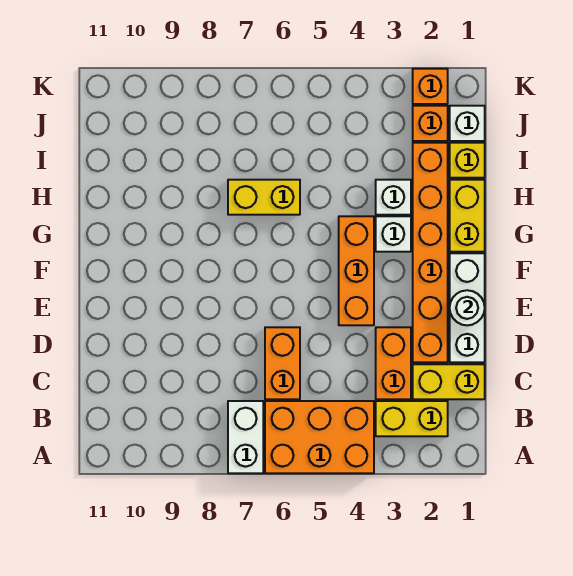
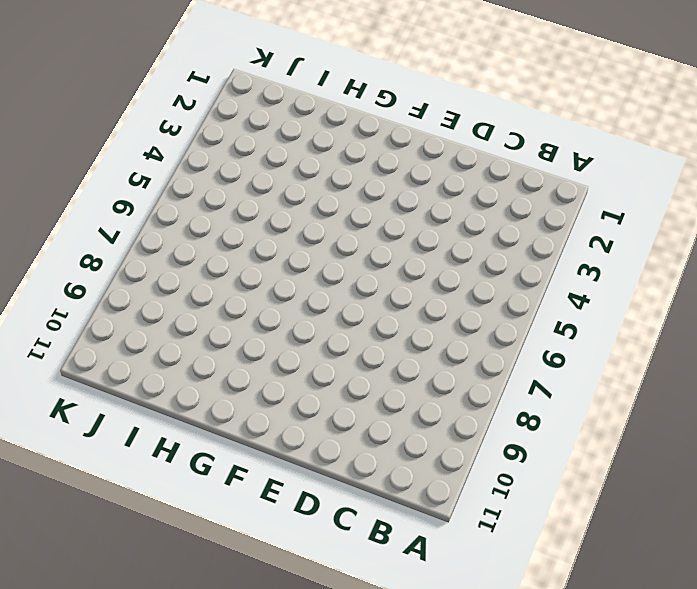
none -> orange brick A4:B6 level 1
none -> white brick A7:B7 level 1
none -> yellow brick B2:B3 level 1

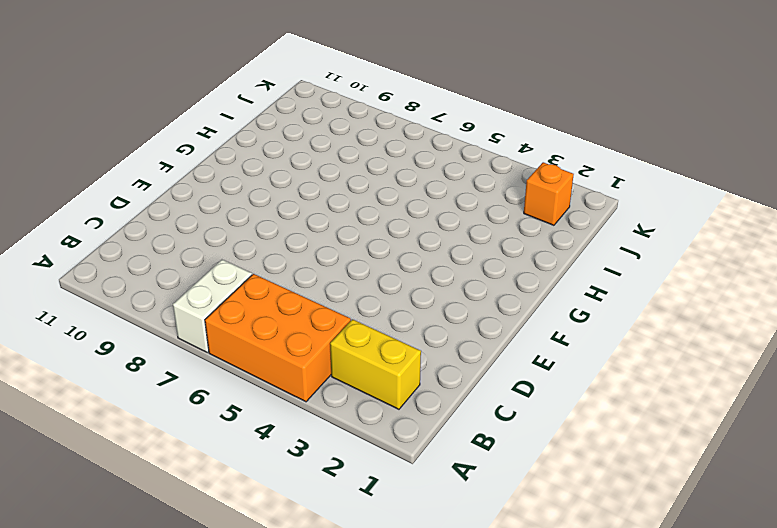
none -> yellow brick C1:C2 level 1
none -> orange brick C3:D3 level 1
none -> orange brick C6:D6 level 1

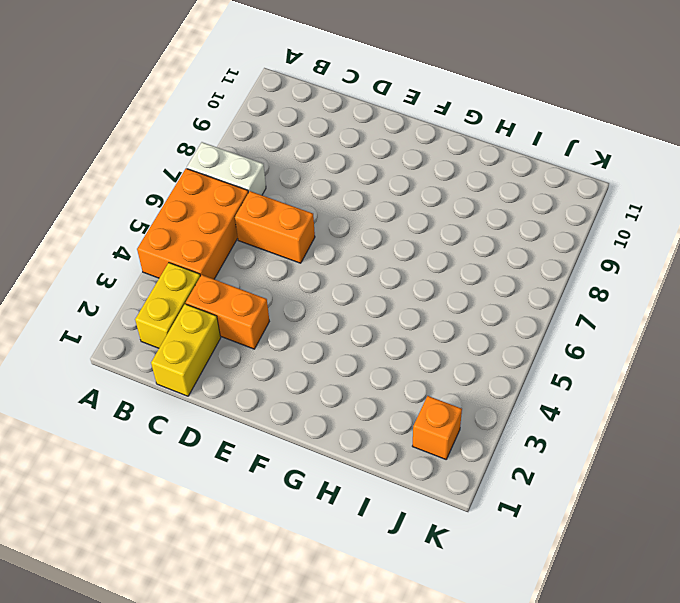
none -> white brick D1:F1 level 1
none -> orange brick D2:I2 level 1
none -> orange brick E4:G4 level 1

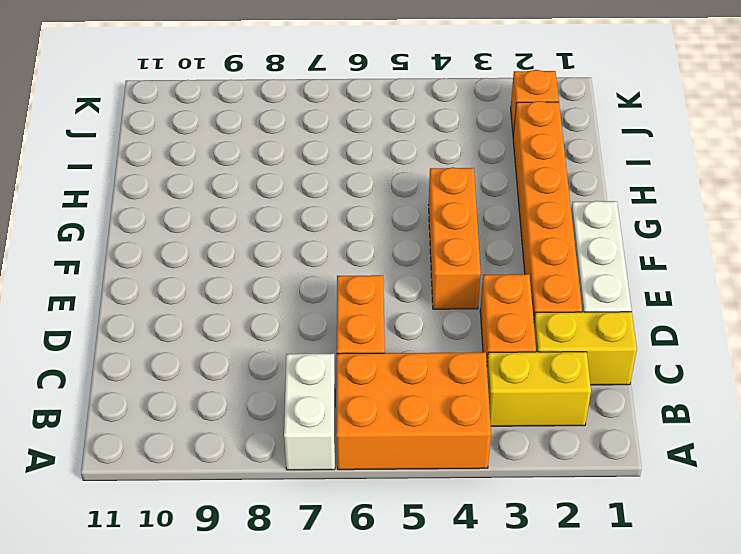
none -> yellow brick G1:H1 level 1
none -> white brick G3 level 1
none -> white brick H3 level 1

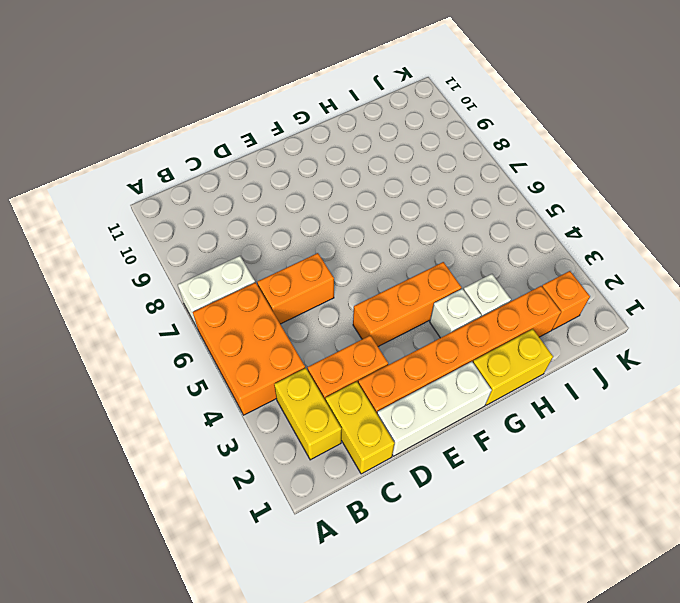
none -> yellow brick H6:H7 level 1
none -> yellow brick I1 level 1
none -> white brick J1 level 1

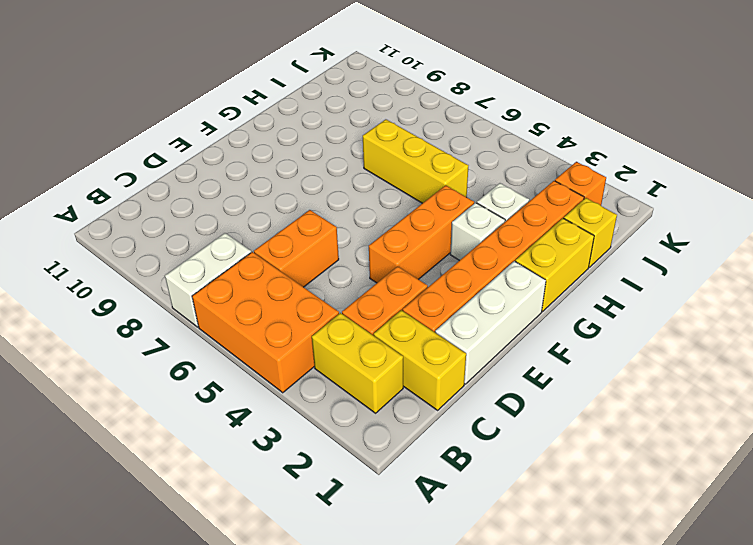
yellow brick H5:H7 level 1 -> yellow brick H6:H7 level 1
none -> white brick J1 level 1
none -> orange brick K2 level 1
none -> white round brick E1 level 2

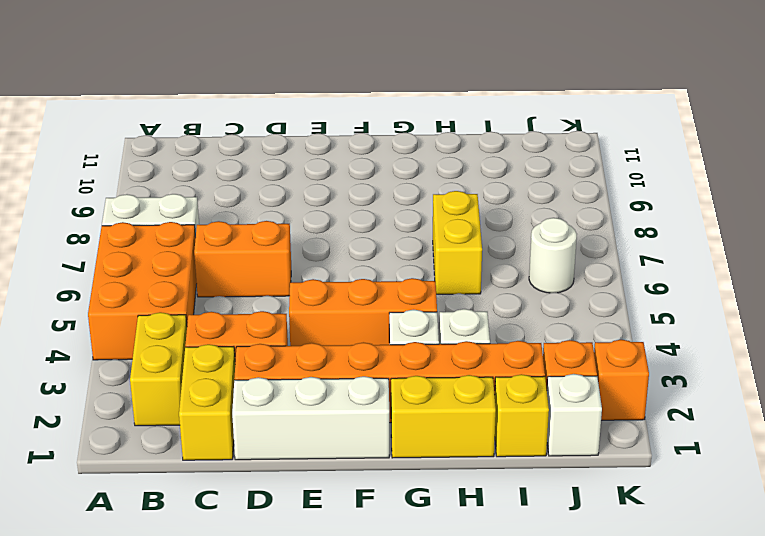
white round brick J6 level 1 -> white round brick E1 level 2

